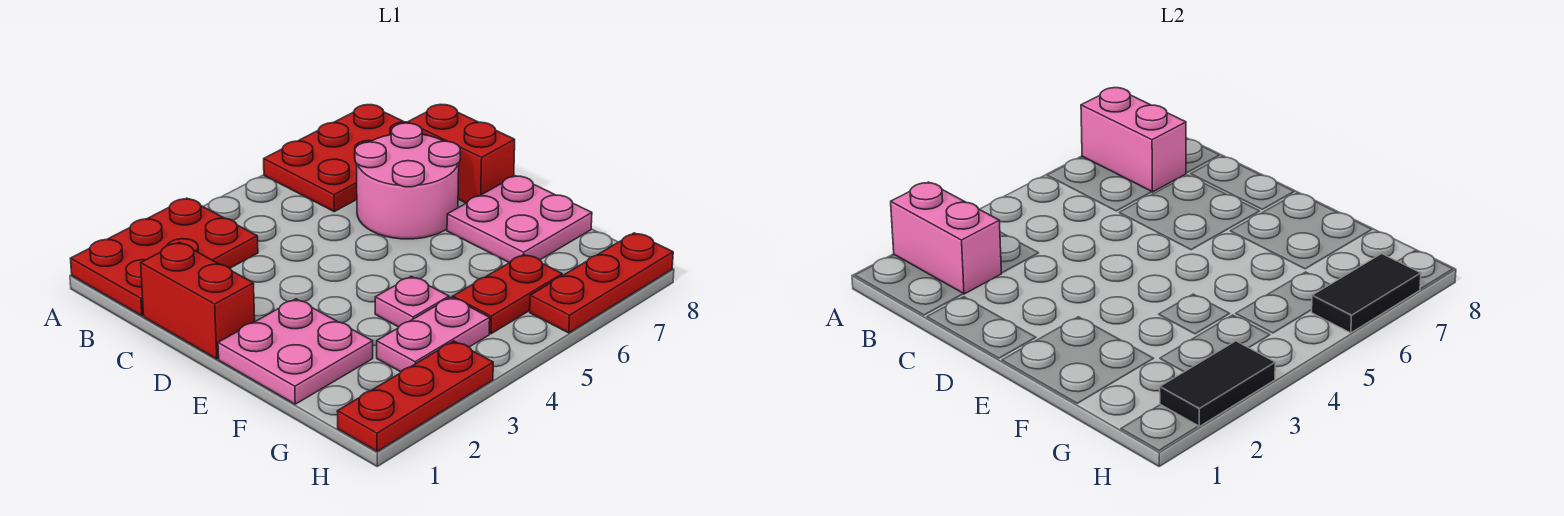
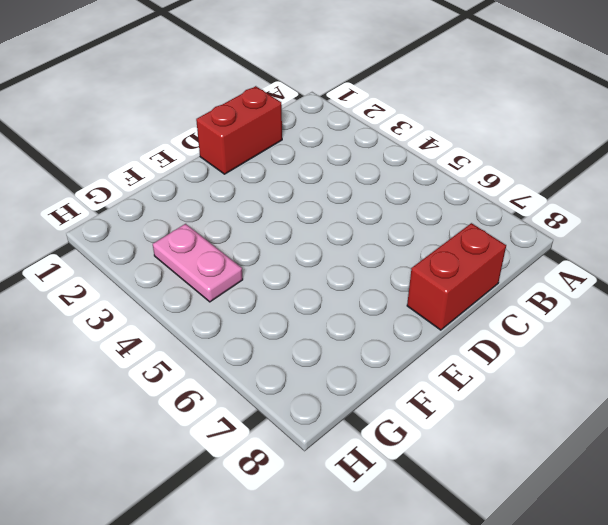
none -> red plate A1:B3 level 1
none -> red plate A6:B8 level 1
none -> pink round brick C6:D7 level 1

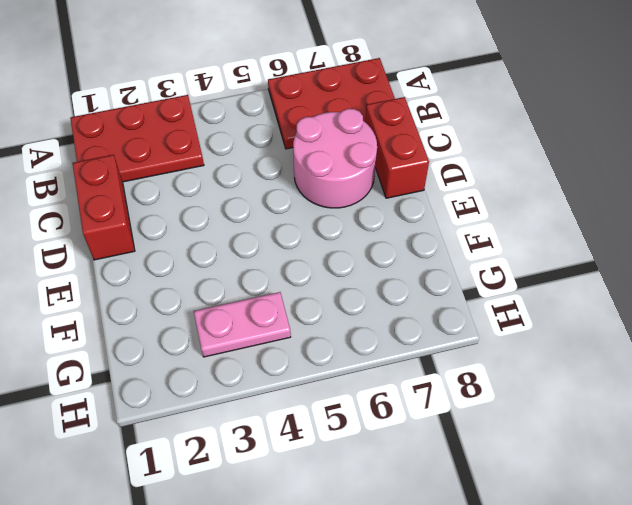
none -> pink plate E1:F2 level 1
none -> pink plate E7:F8 level 1
none -> pink plate F4 level 1

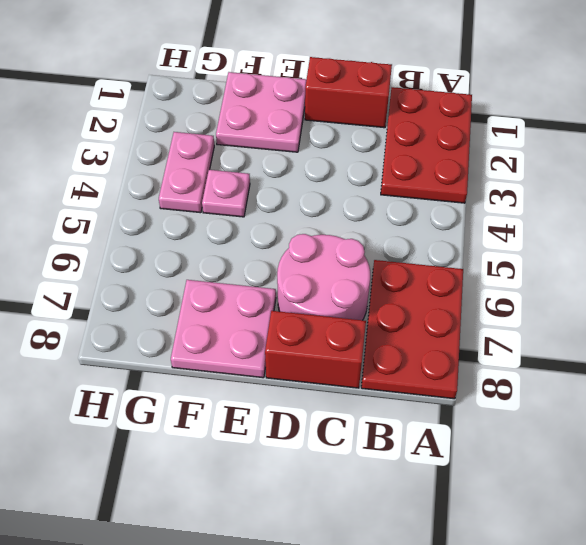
none -> red plate G5:G6 level 1
none -> red plate H1:H3 level 1
none -> red plate H6:H8 level 1

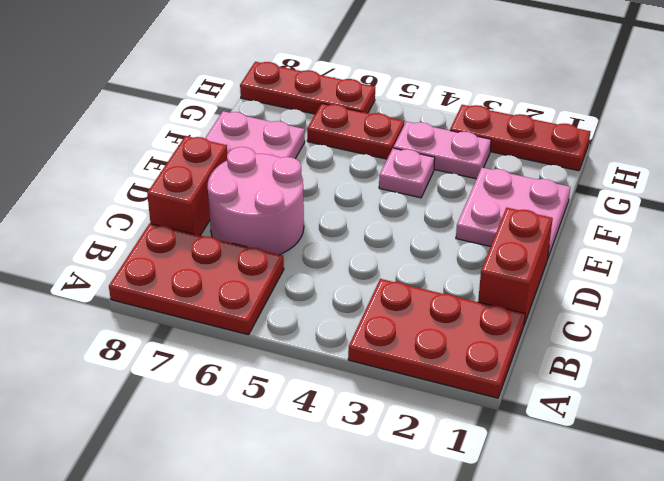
none -> pink brick A2:B2 level 2
none -> pink brick A7:B7 level 2
none -> black tile H2:H3 level 2

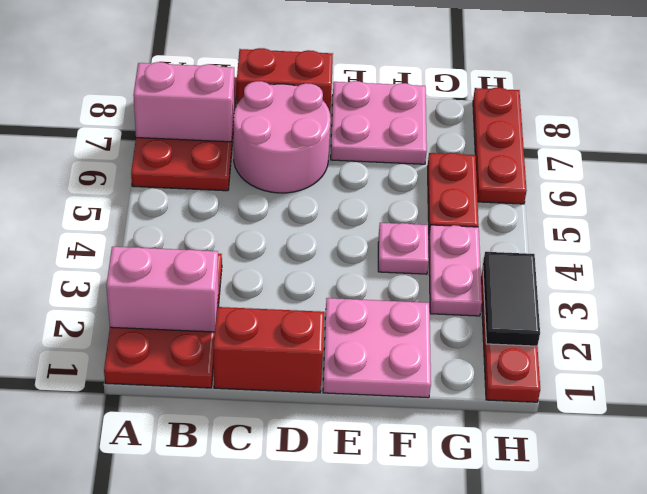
none -> black tile H6:H7 level 2

